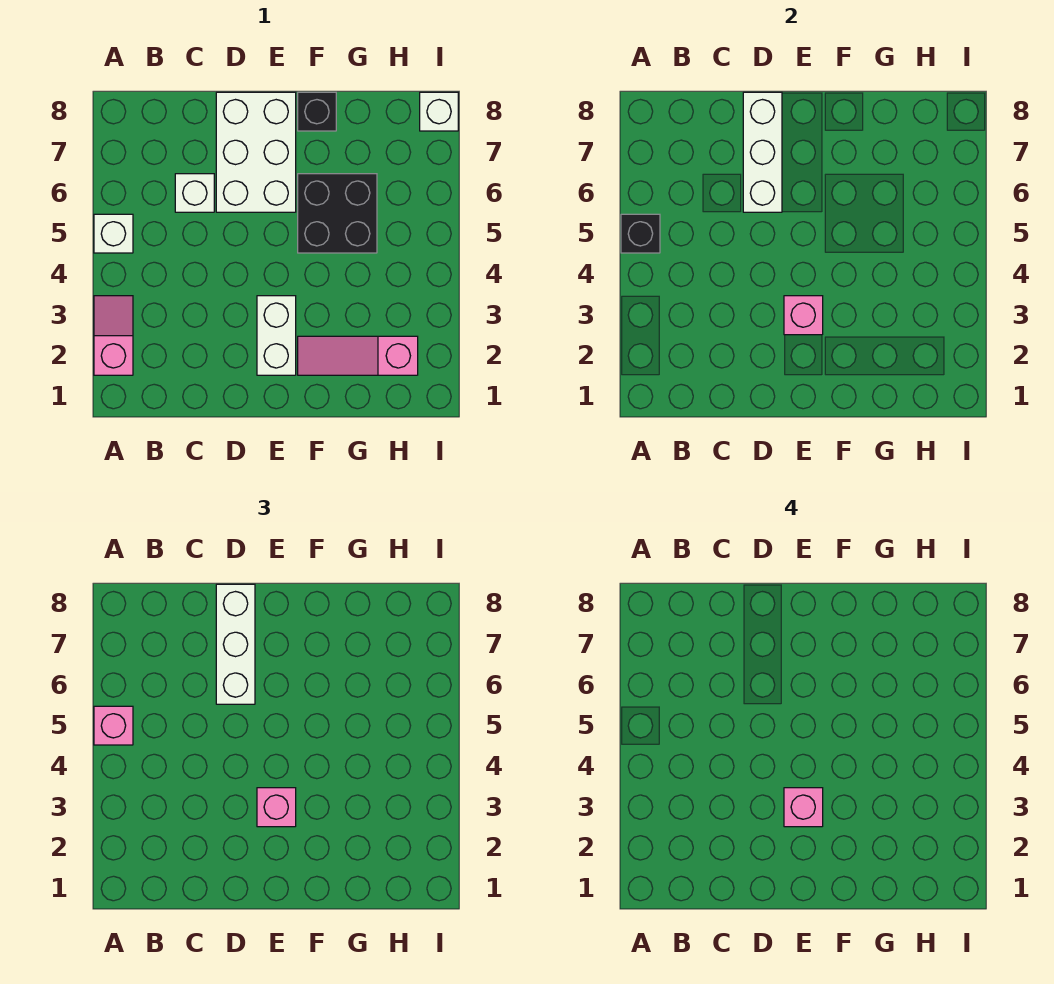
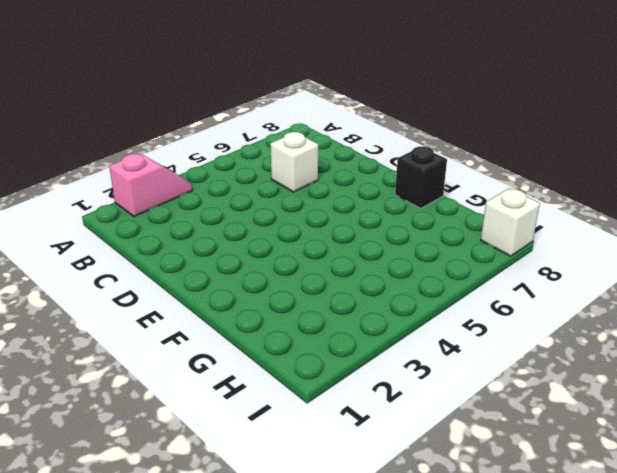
none -> white brick A5 level 1
none -> white brick D6:E8 level 1
none -> white brick E2:E3 level 1

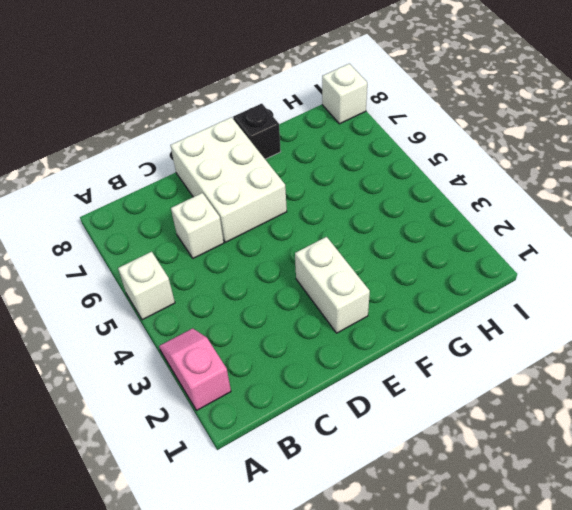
none -> pink slope F2:H2 level 1 top H
none -> black brick F5:G6 level 1
none -> black brick A5 level 2

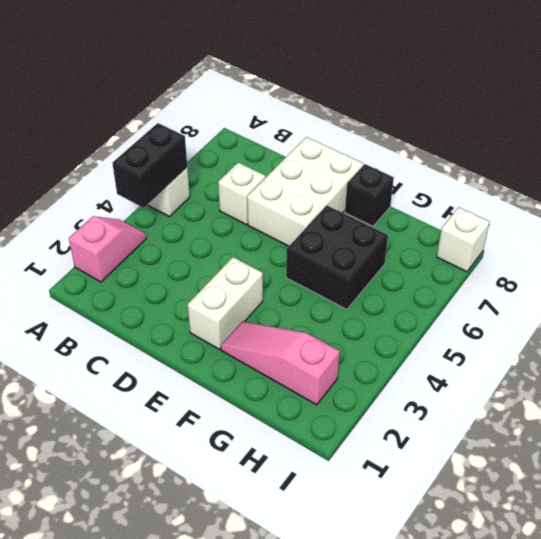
black brick A4:A5 level 2 -> black brick A5 level 2
none -> white brick D6:D8 level 2
none -> pink brick E3 level 2
none -> pink brick A5 level 3

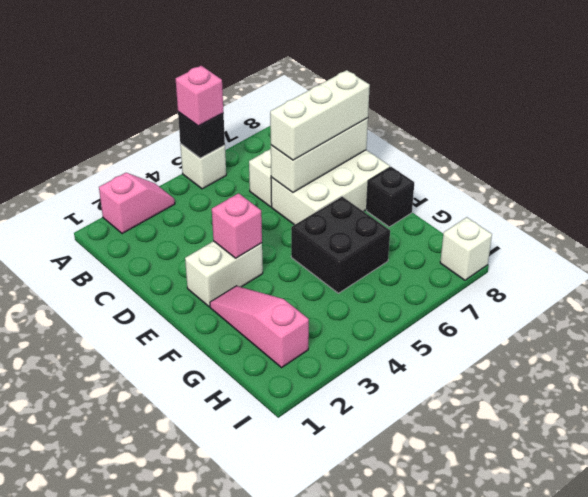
none -> pink brick E3 level 3
none -> pink brick E3 level 4

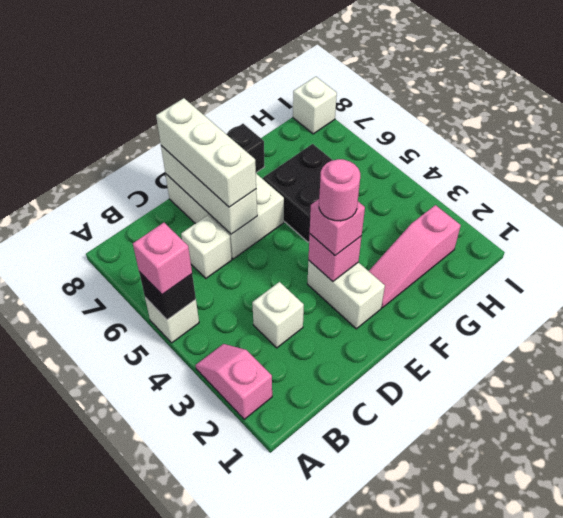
white brick C3 level 1 -> none
pink round brick E3 level 4 -> pink brick E3 level 4

